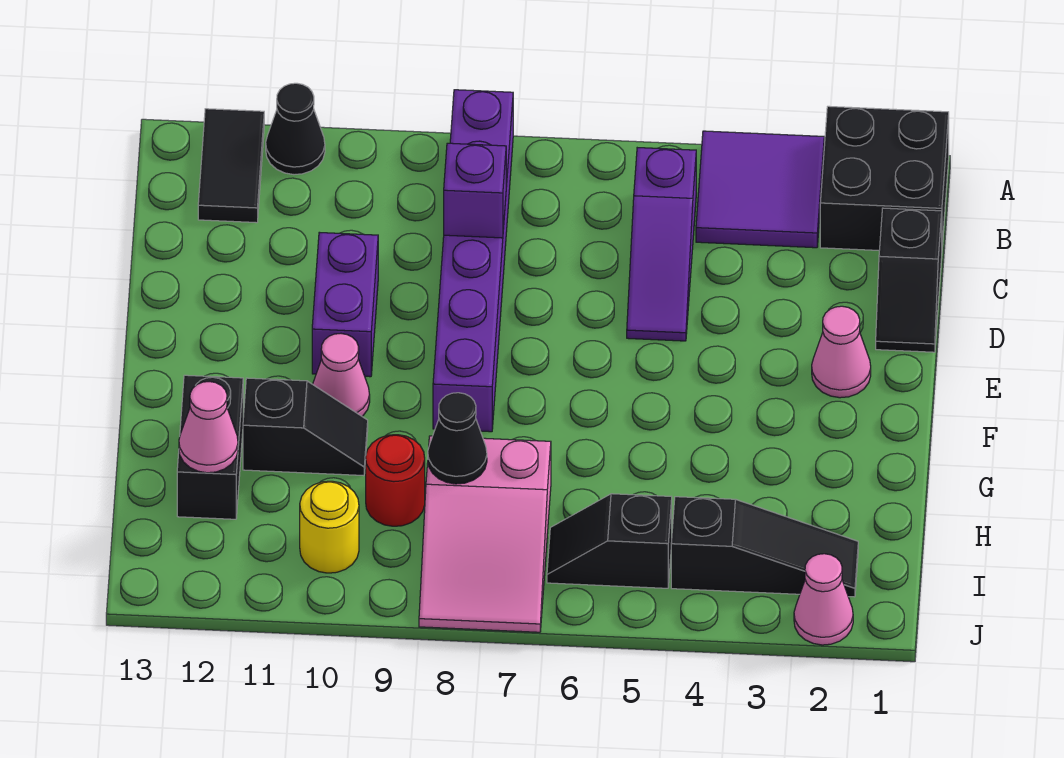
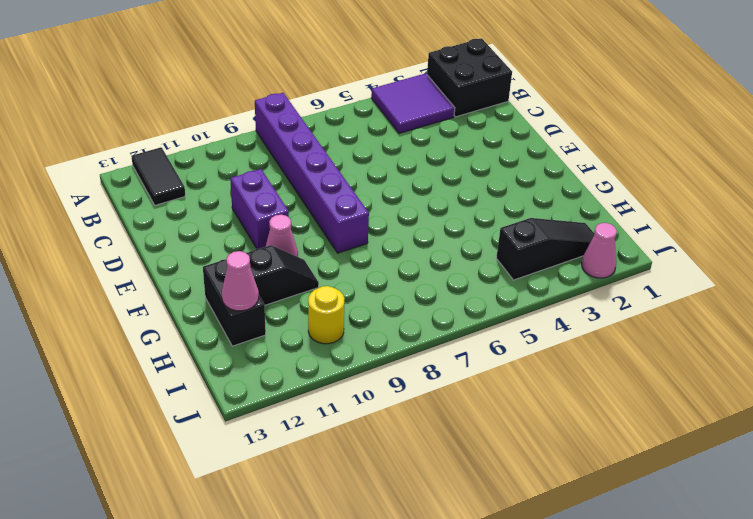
none -> black cone A11 level 1
none -> purple slope B5:D5 level 1 top B
none -> black slope C1:D1 level 1 top C

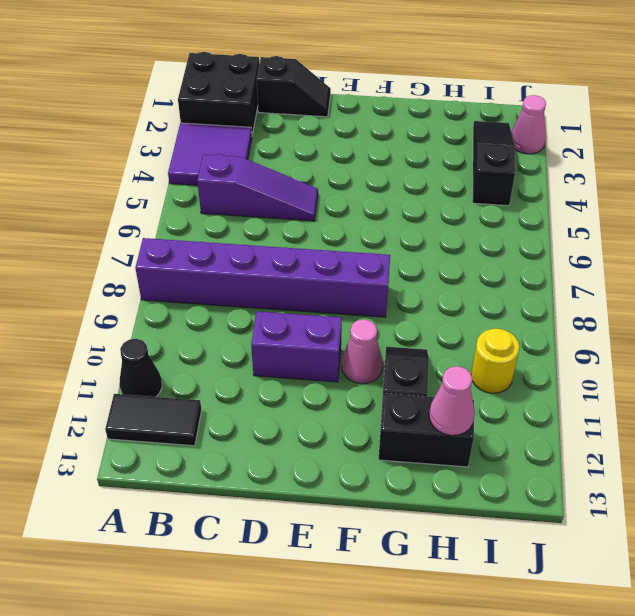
none -> pink cone E2 level 1
none -> pink slope H7:J8 level 1 top H
none -> red round brick H9 level 1

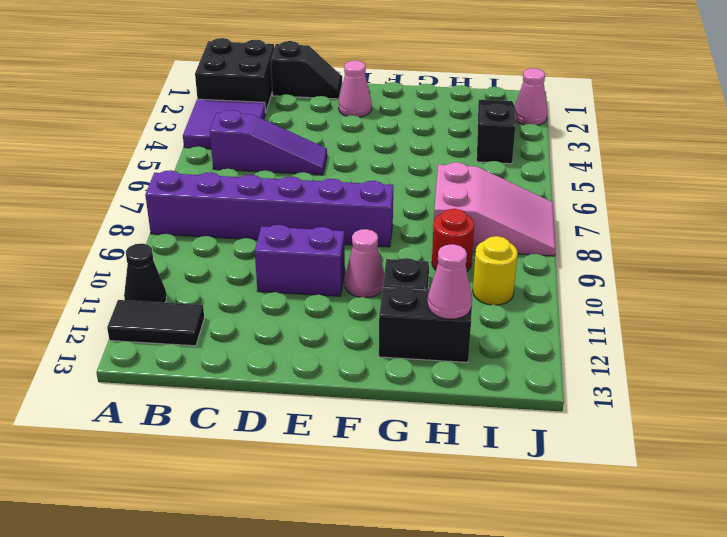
none -> black slope I5:I6 level 1 top 5
none -> purple brick C8 level 2
none -> black cone H8 level 2

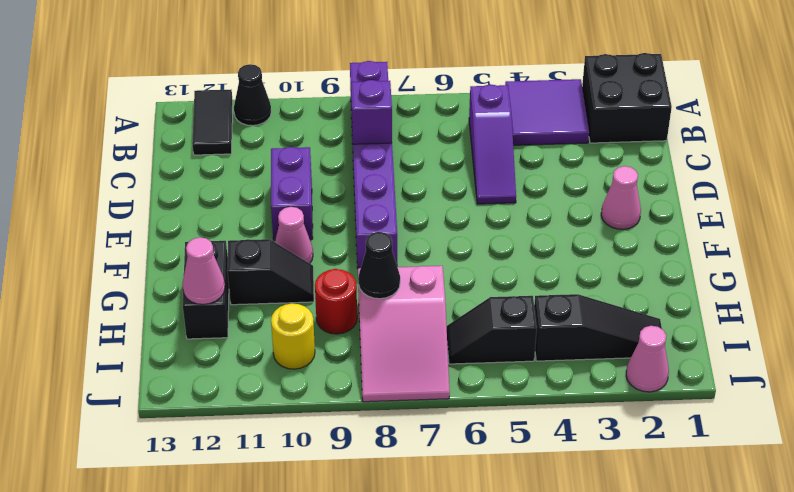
none -> black slope C1:D1 level 1 top C

